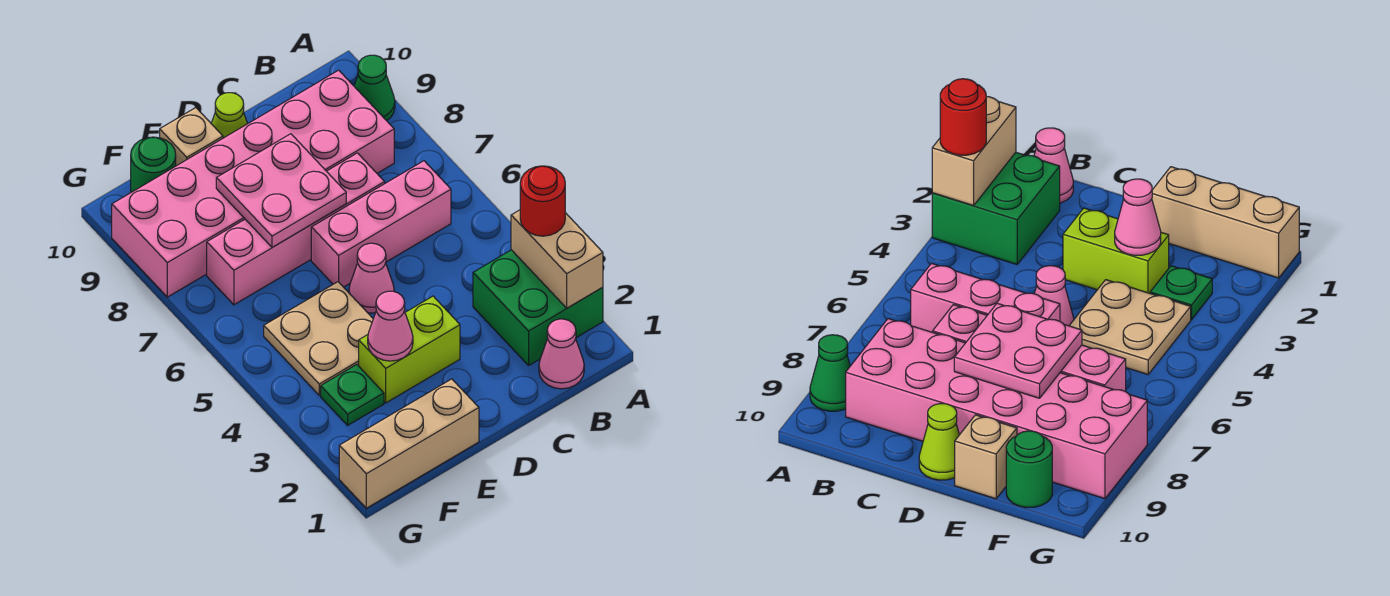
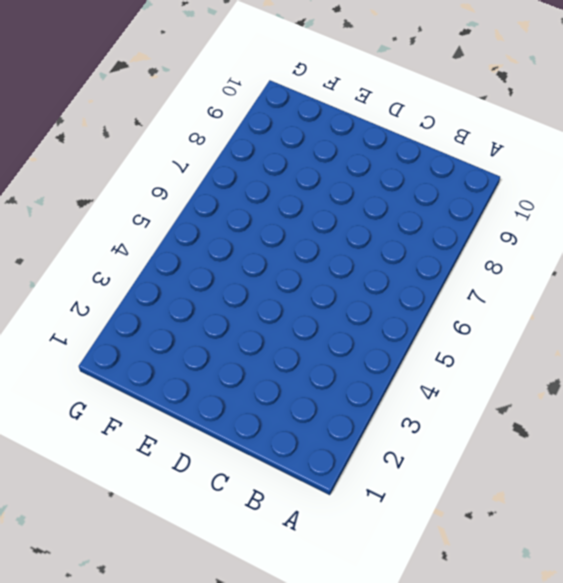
none -> green brick A2:B3 level 1
none -> green cone A9 level 1
none -> pink cone B1 level 1

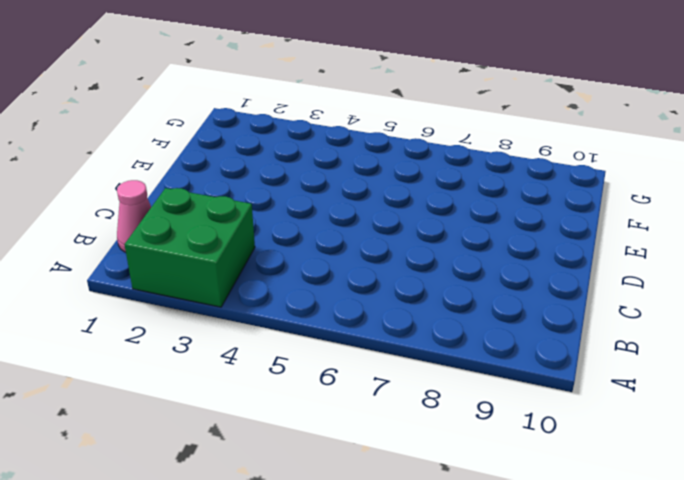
none -> green cone A9 level 1
none -> pink brick B6:D6 level 1
none -> pink brick B8:G9 level 1

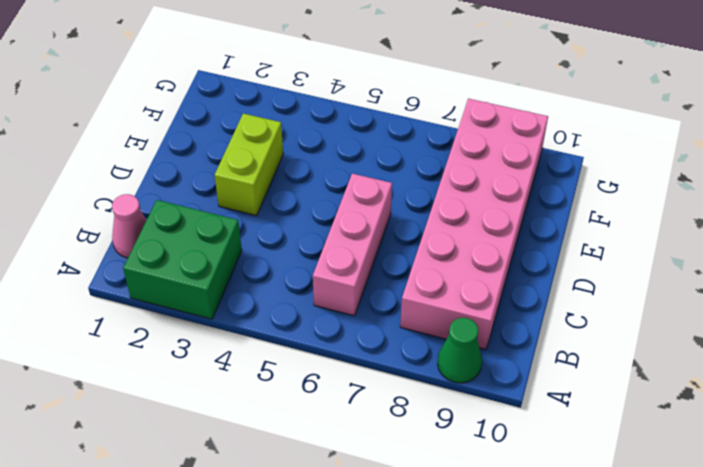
none -> pink brick C7:F7 level 1
none -> pink cone D5 level 1
none -> lime cone D10 level 1

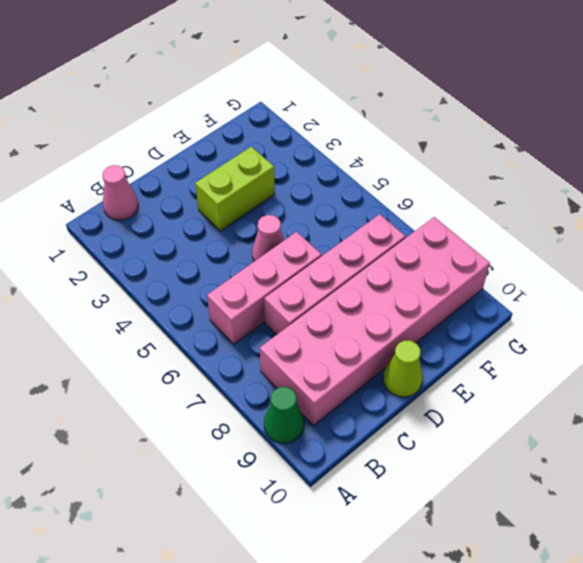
none -> green brick A2:B3 level 1
none -> tan brick E1:G1 level 1
none -> tan plate E4:F5 level 1

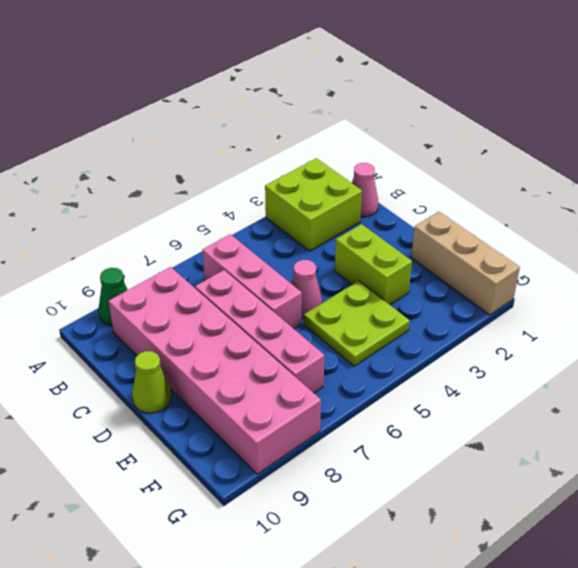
lime brick A2:B3 level 1 -> green brick A2:B3 level 1
lime plate E4:F5 level 1 -> tan plate E4:F5 level 1
none -> tan brick E10 level 1
none -> green plate F3 level 1
none -> green round brick F10 level 1

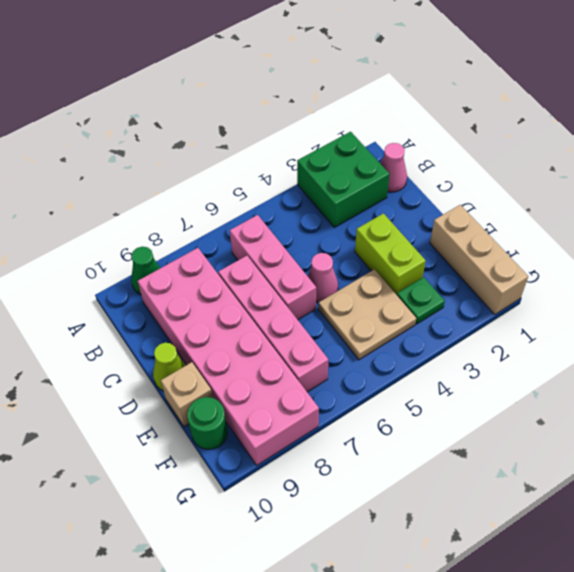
none -> tan brick A2:A3 level 2
none -> pink plate D7:E8 level 2
none -> pink cone E3 level 2

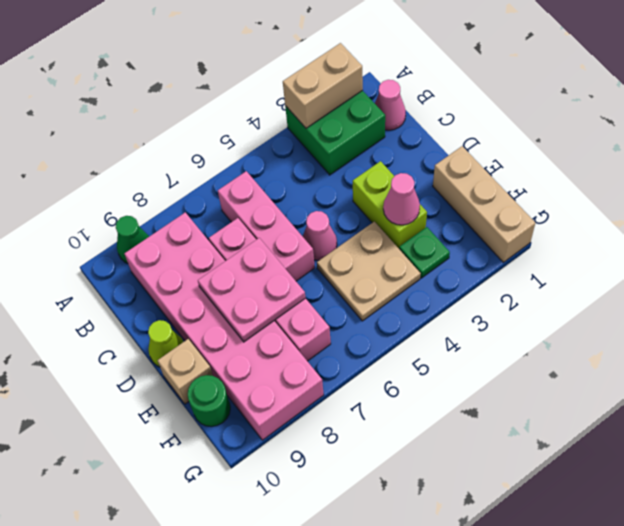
none -> red round brick A3 level 3

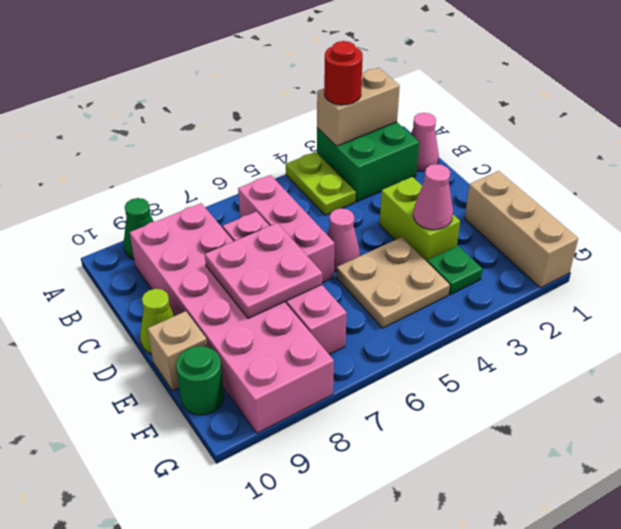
lime plate A4:B4 level 1 -> none

